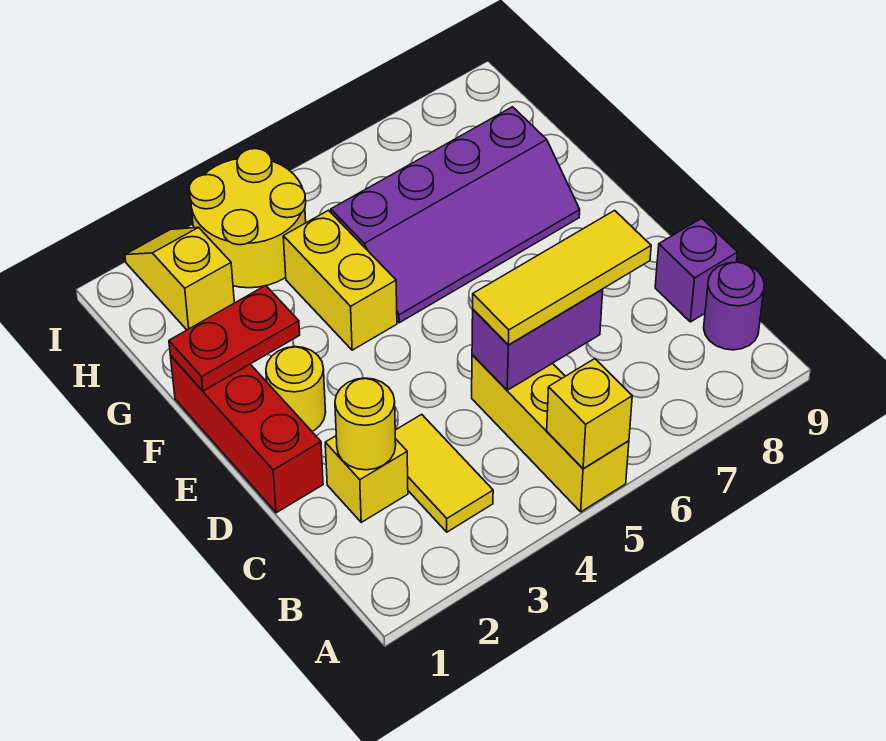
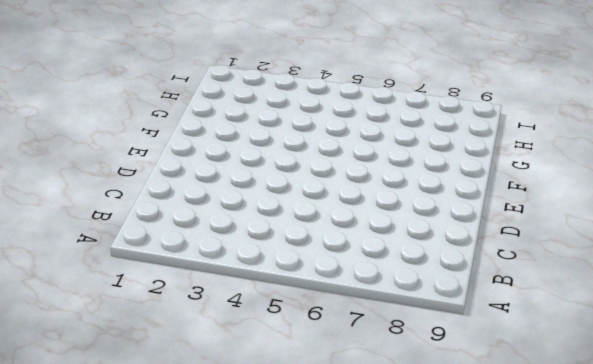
none -> yellow brick A5:C5 level 1
none -> yellow tile B3:C3 level 1
none -> purple round brick B9 level 1

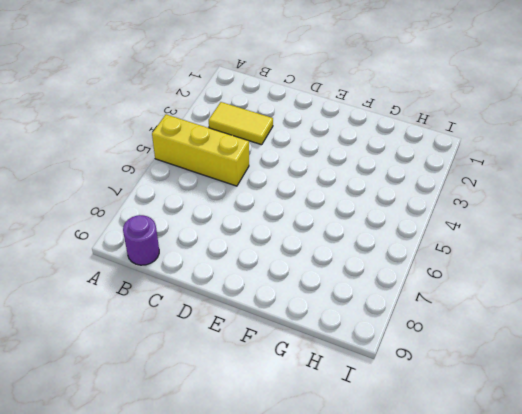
none -> yellow brick C2 level 1
none -> purple brick C9 level 1
none -> red brick D1:F1 level 1

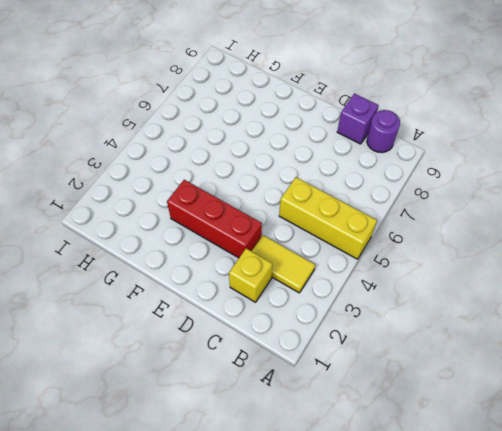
red brick D3:F3 level 1 -> red brick D1:F1 level 1
none -> yellow round brick E2 level 1
none -> yellow brick F4:G4 level 1
none -> purple slope F5:G8 level 1 top G

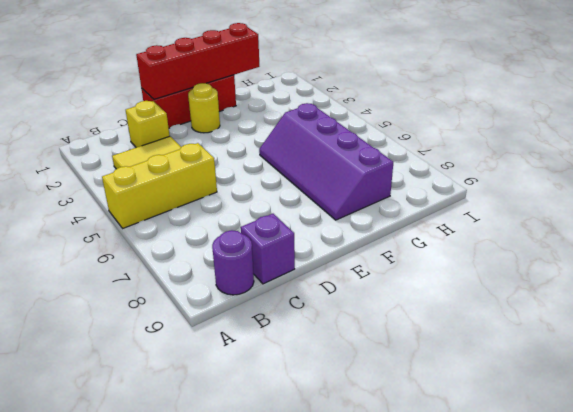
red brick D1:G1 level 2 -> red plate F1:F2 level 2
none -> yellow brick F4:G4 level 1
none -> yellow slope H2:I2 level 1 top H
none -> yellow round brick H3:I4 level 1

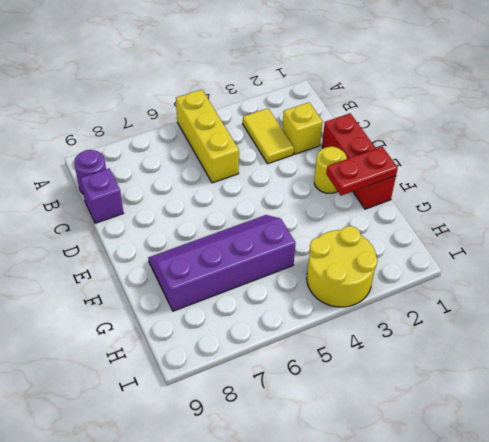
none -> yellow brick F4:G4 level 1
none -> yellow slope H2:I2 level 1 top H
none -> yellow brick A5 level 2

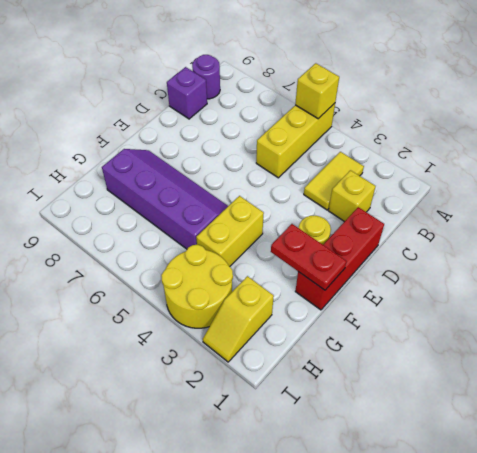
none -> yellow round brick C2 level 2
none -> purple brick C5:C6 level 2
none -> yellow tile C5:C7 level 3

